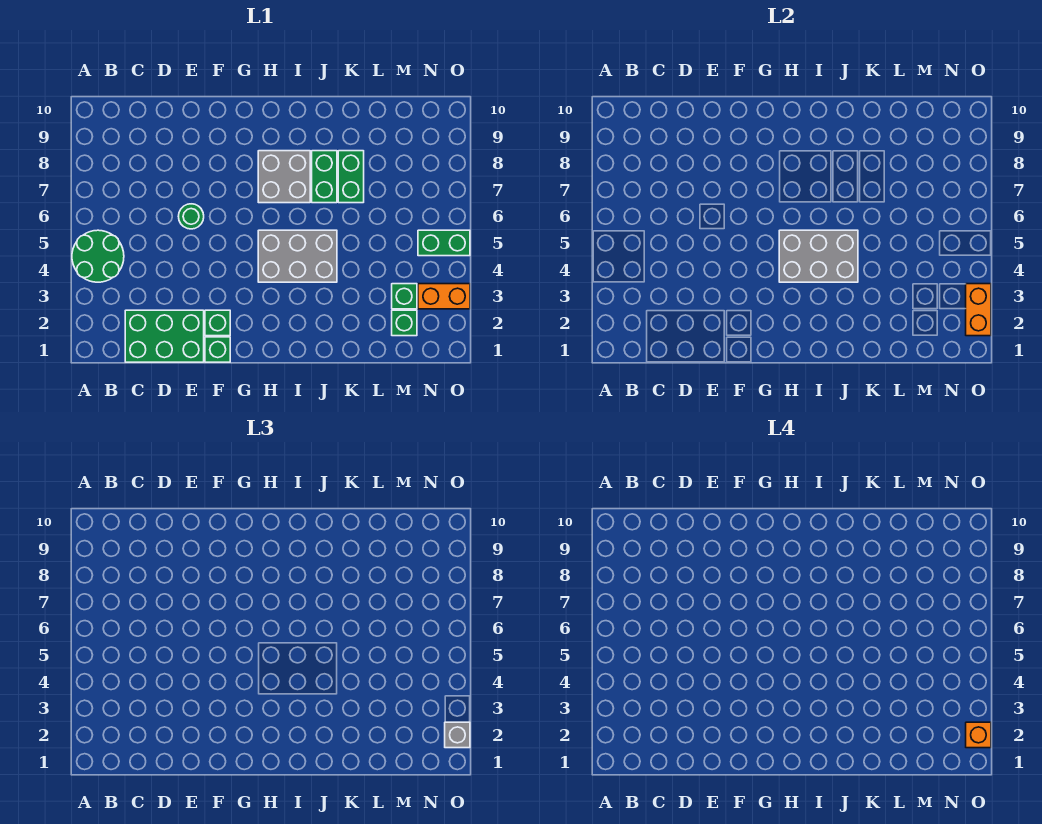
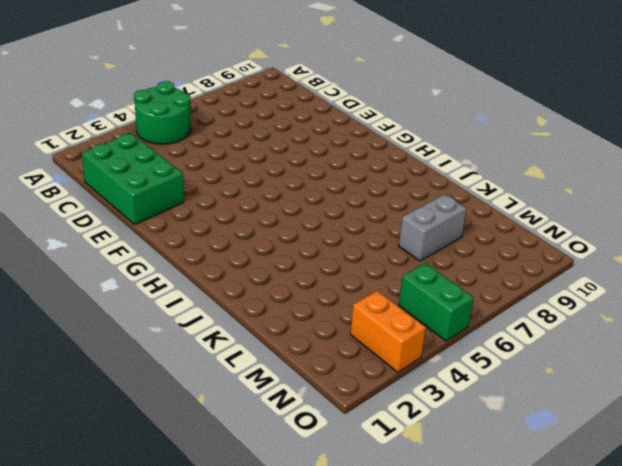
grey brick L7:L8 level 1 -> none
none -> green round brick E6 level 1
none -> green brick F1 level 1
none -> green brick F2 level 1

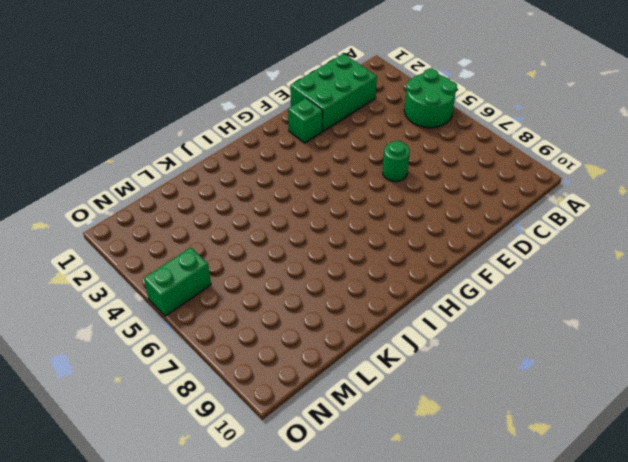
none -> green brick F1 level 1
none -> grey brick H4:J5 level 1
none -> grey brick H7:I8 level 1

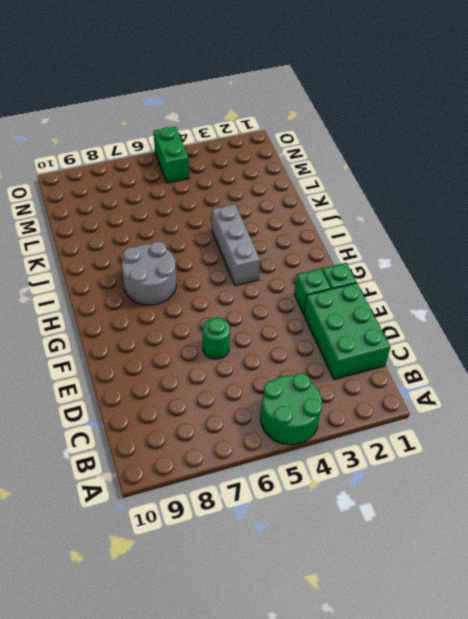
grey brick H4:J4 level 1 -> grey brick H4:J5 level 1
grey round brick H7:I8 level 1 -> grey brick H7:I8 level 1
none -> green brick J7:J8 level 1
none -> green brick K7:K8 level 1
none -> green brick M2 level 1

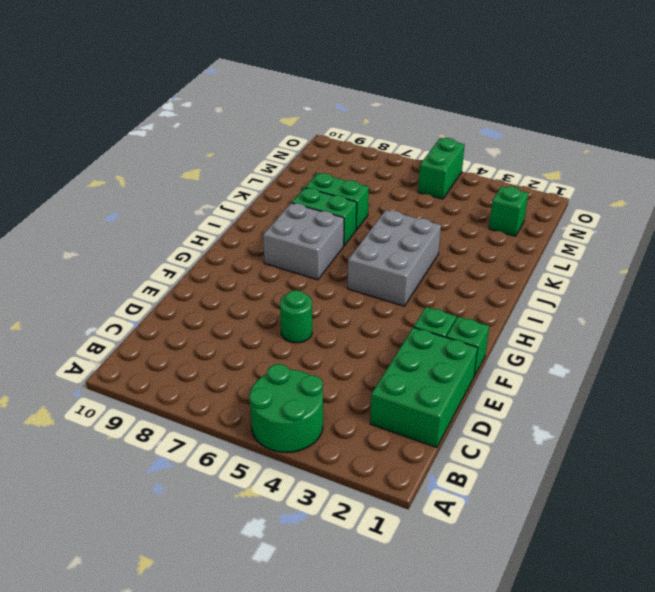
none -> green brick M3 level 1
none -> orange brick N3:O3 level 1
none -> grey brick H4:J5 level 2

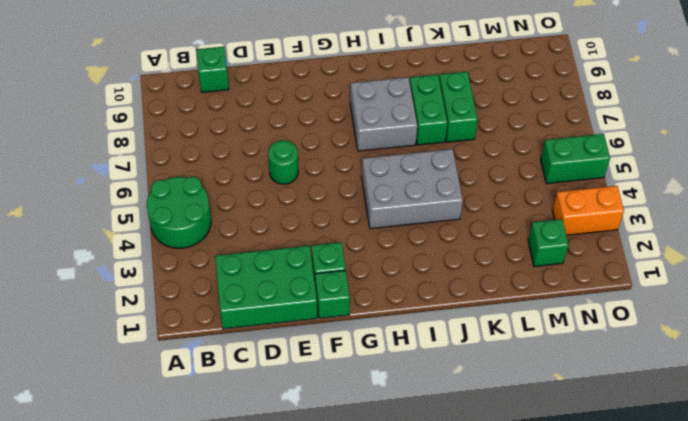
green brick C10 level 1 -> green brick M3 level 1
none -> grey brick H4:J5 level 2
none -> orange brick O2:O3 level 2
none -> grey brick O2 level 3

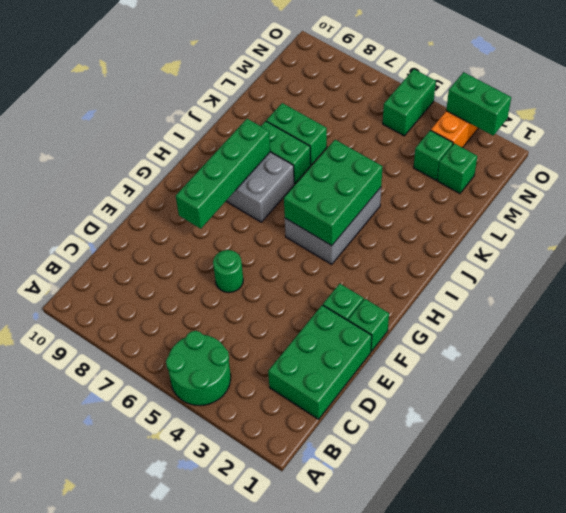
green brick F8:I8 level 2 -> none
green brick H4:J5 level 2 -> grey brick H4:J5 level 2
green brick O2:O3 level 2 -> orange brick O2:O3 level 2
none -> grey brick O2 level 3
none -> orange brick O2 level 4

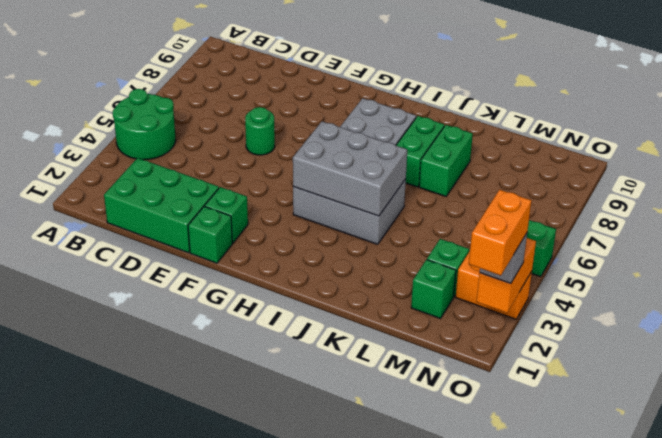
orange brick O1:O2 level 4 -> orange brick O2 level 4

